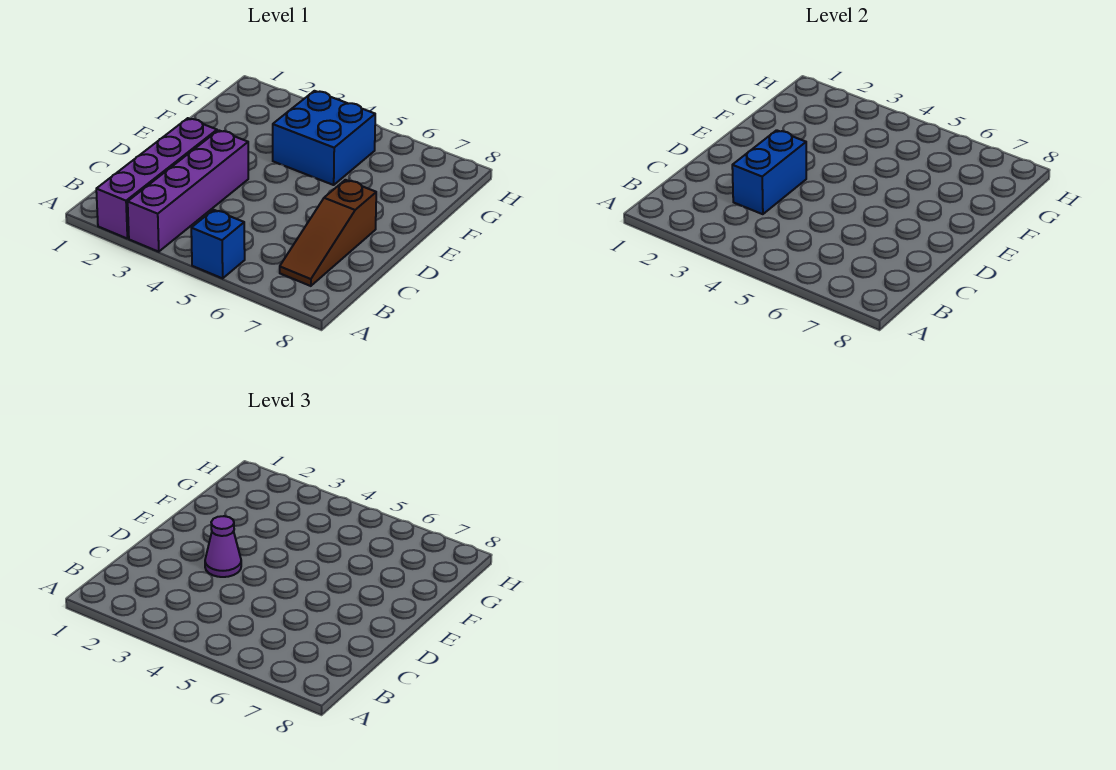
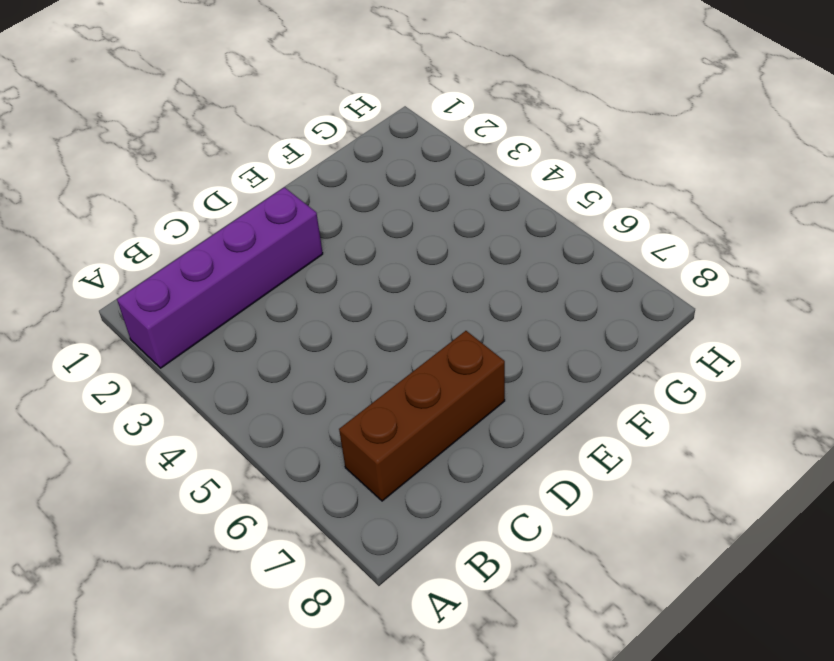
brown brick B7:D7 level 1 -> brown slope B7:D7 level 1 top D
none -> purple brick A3:D3 level 1
none -> blue brick A5 level 1

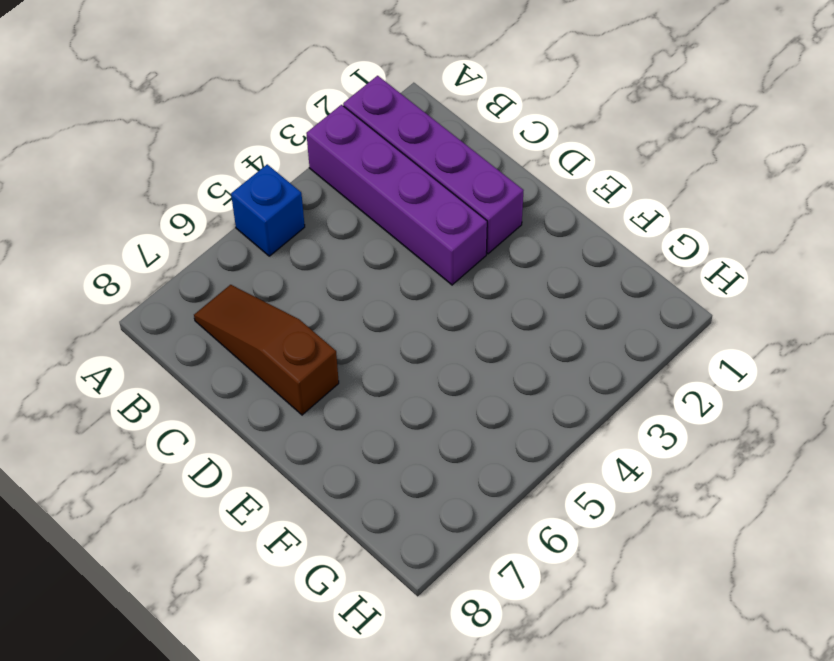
none -> blue brick F4:G5 level 1
none -> blue brick C3:D3 level 2

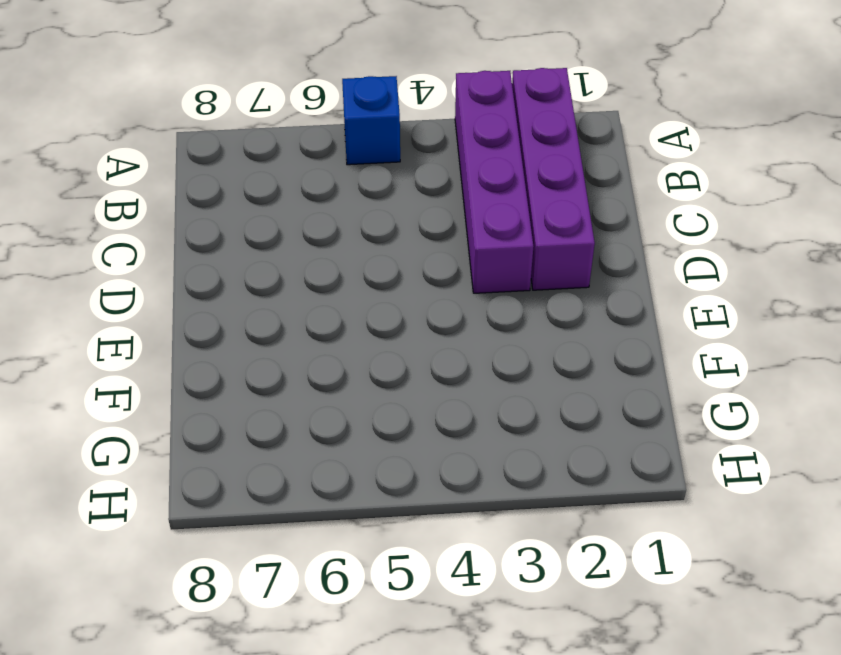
none -> brown slope B7:D7 level 1 top D
none -> blue brick F4:G5 level 1

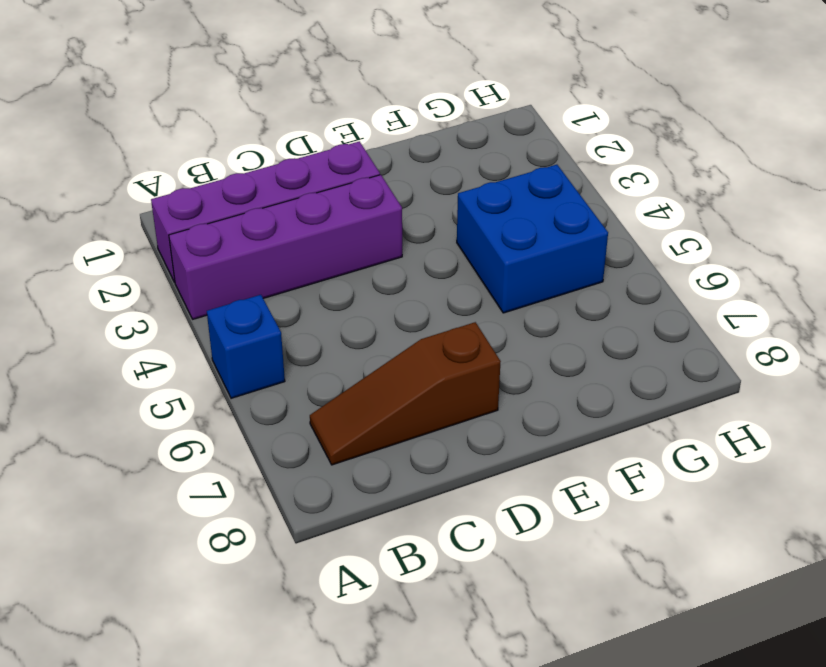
none -> blue brick C3:D3 level 2
none -> purple cone D3 level 3

